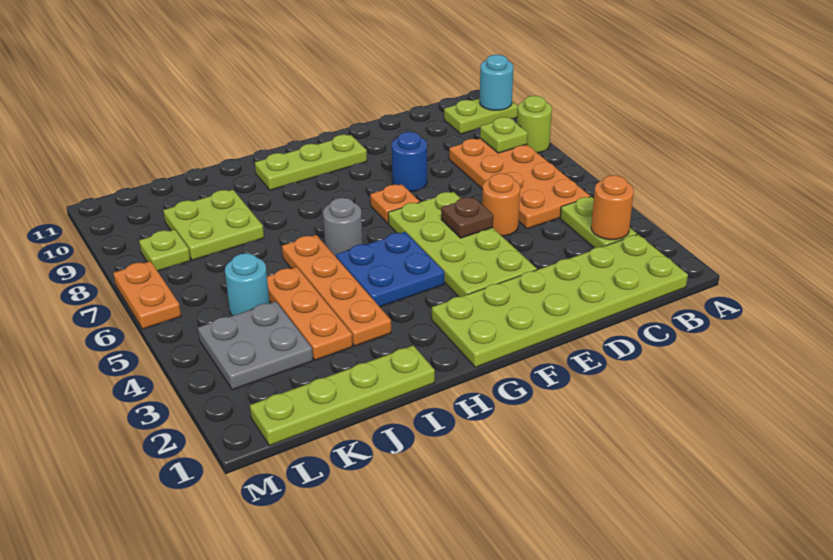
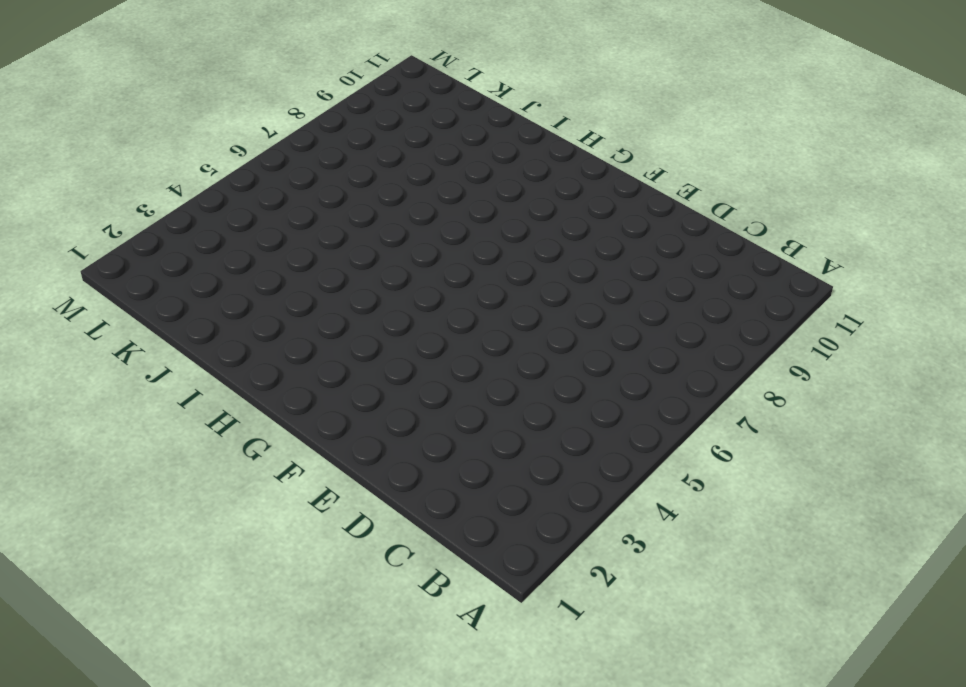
none -> lime round brick A8 level 1
none -> lime plate A10:B10 level 1
none -> lime plate B1:G2 level 1

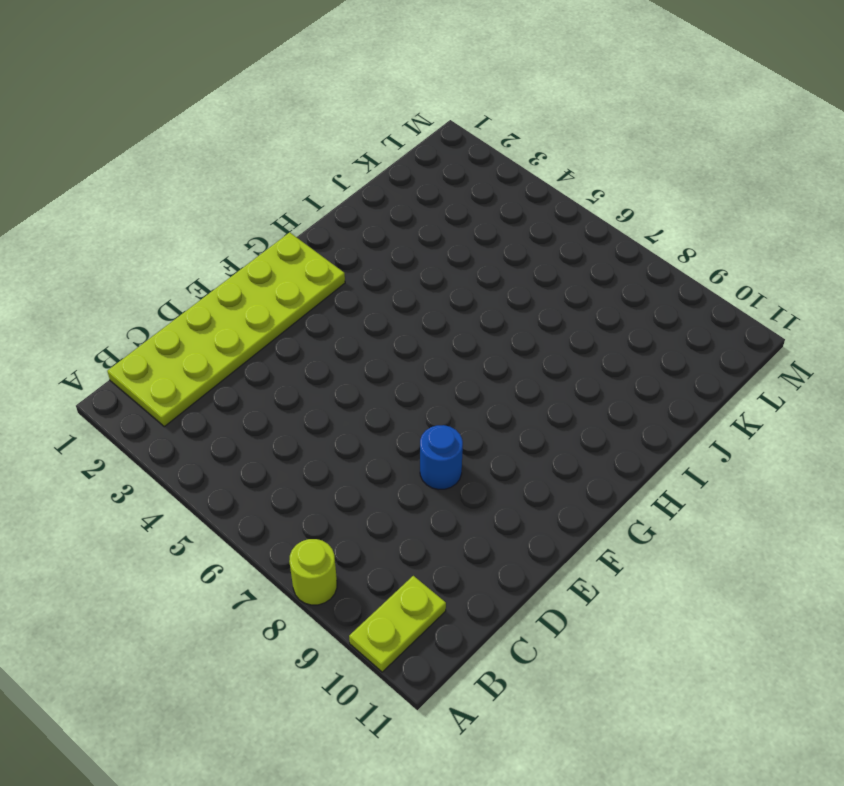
none -> lime plate B3:B4 level 1
none -> orange plate B5:C8 level 1
none -> orange round brick D5 level 1

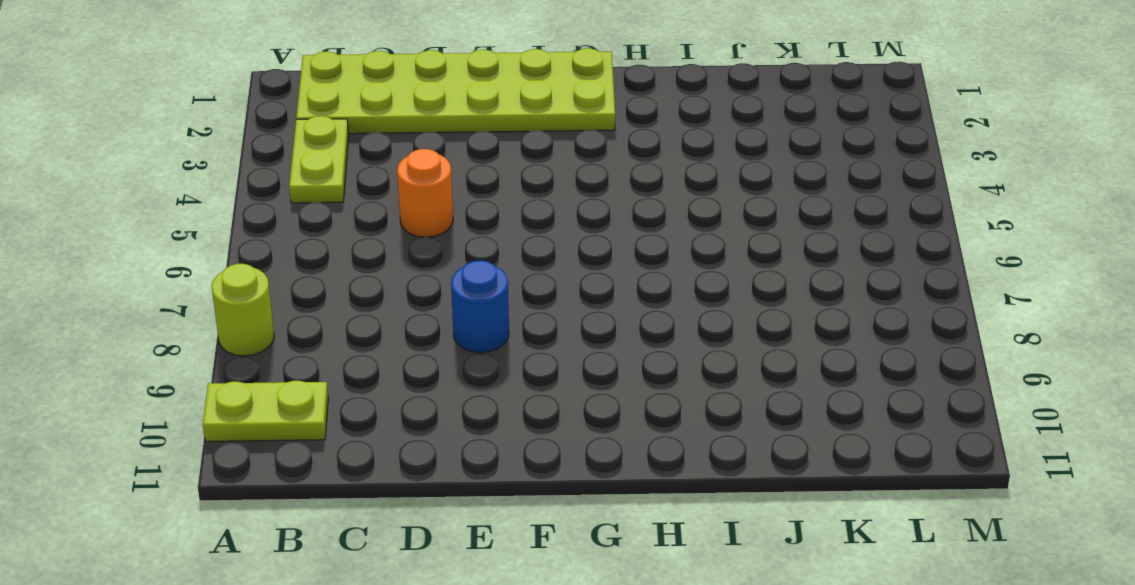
none -> orange plate B5:C8 level 1
none -> lime plate E3:F6 level 1
none -> orange plate F7 level 1

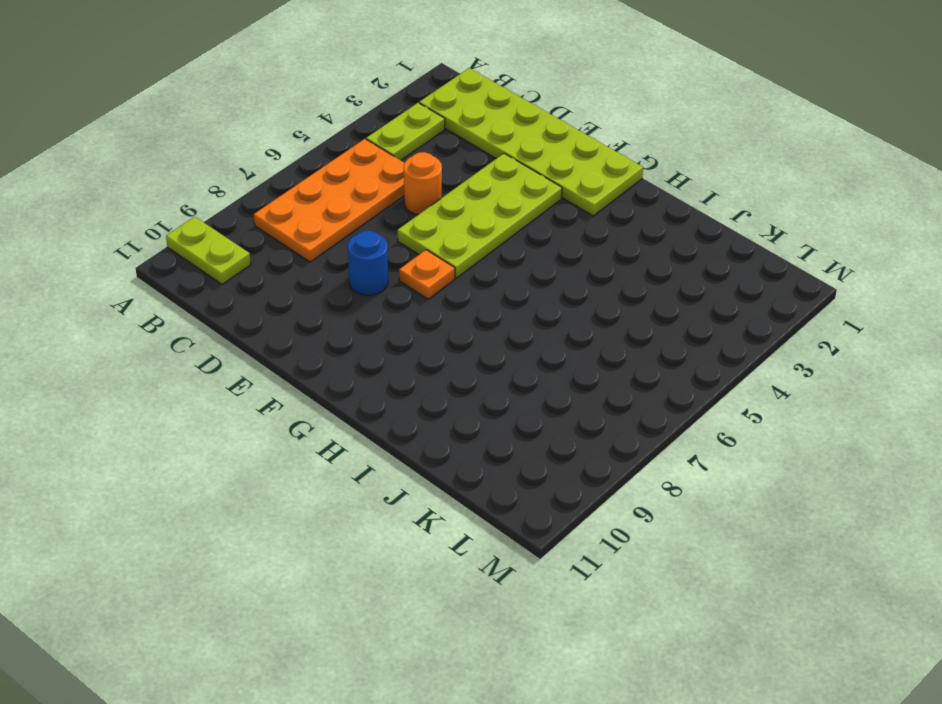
none -> lime round brick A8 level 1
none -> lime plate F10:H10 level 1
none -> blue plate G4:H5 level 1

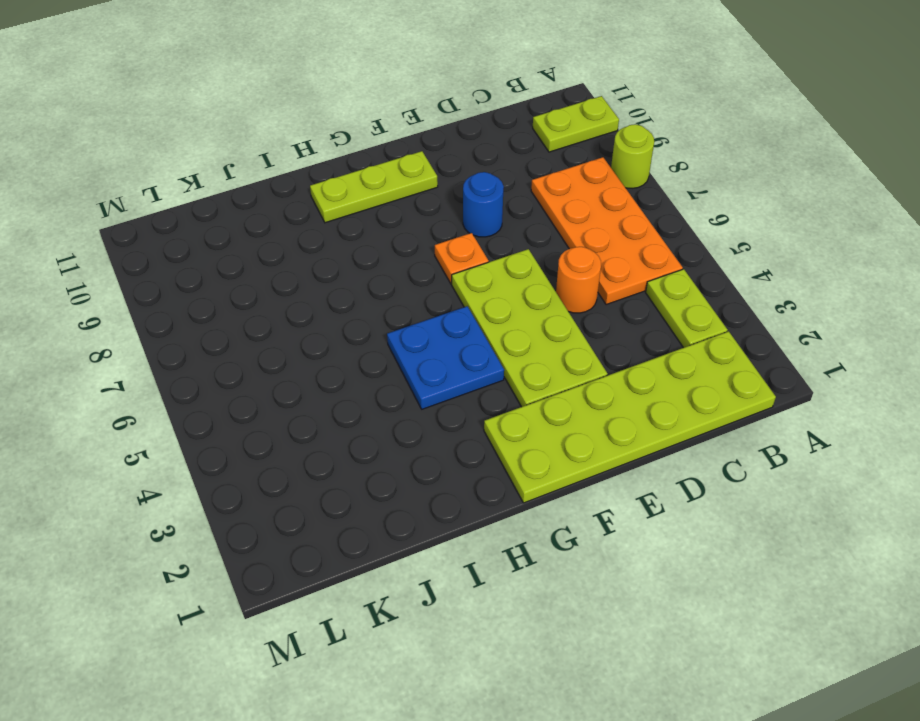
none -> grey round brick H6 level 1
none -> lime plate I1:L1 level 1
none -> orange plate I3:I6 level 1

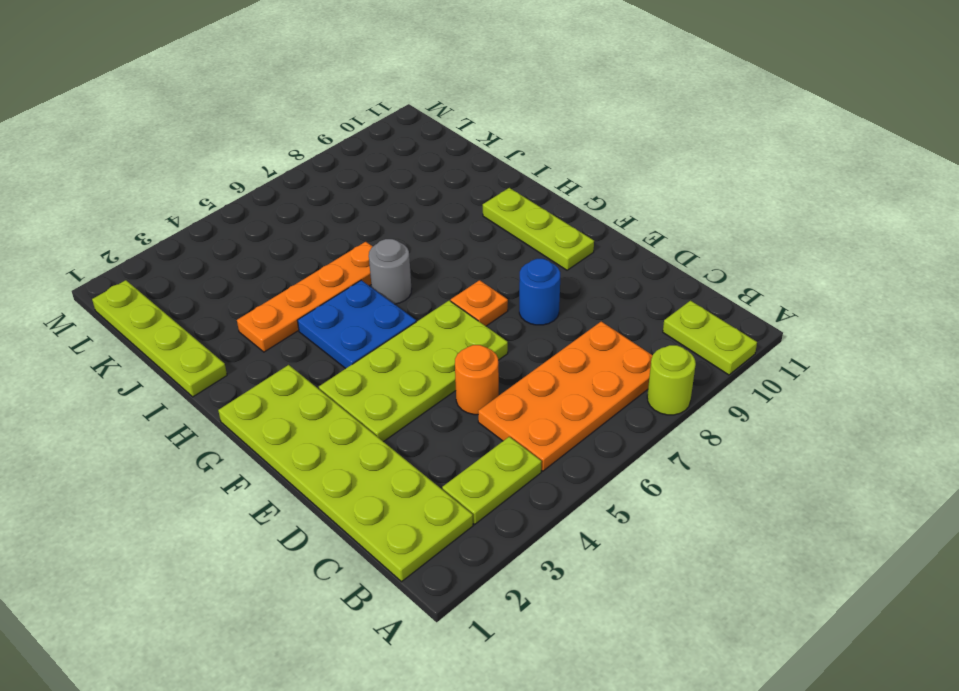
none -> orange plate J3:J5 level 1
none -> lime plate J8:K9 level 1
none -> grey plate K3:L4 level 1

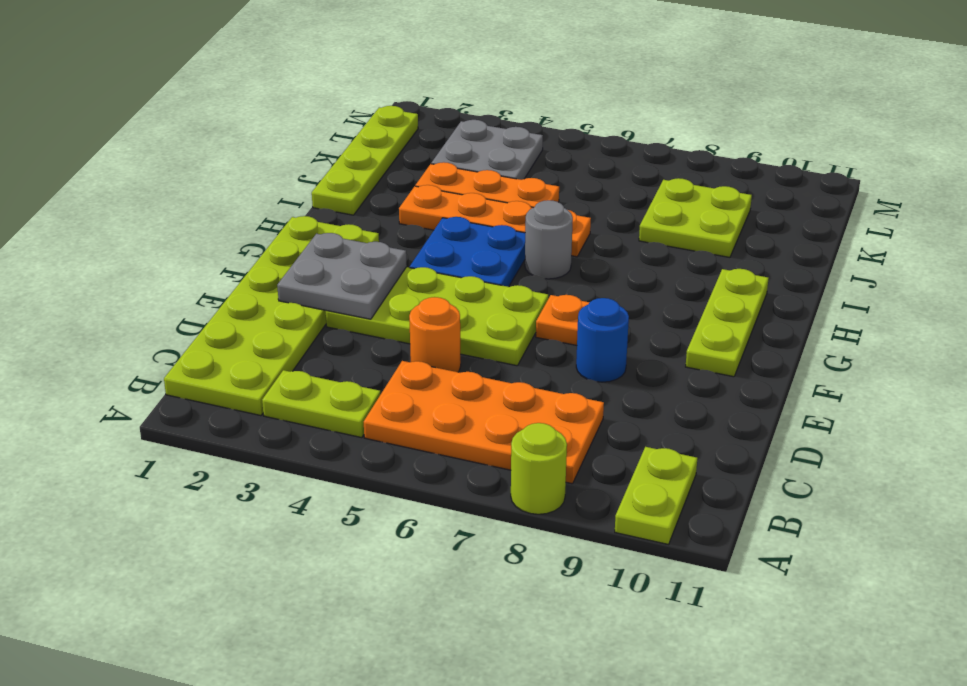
grey plate E2:F3 level 2 -> none
none -> cyan round brick K5 level 1
none -> lime plate L8 level 1
none -> orange plate M6:M7 level 1

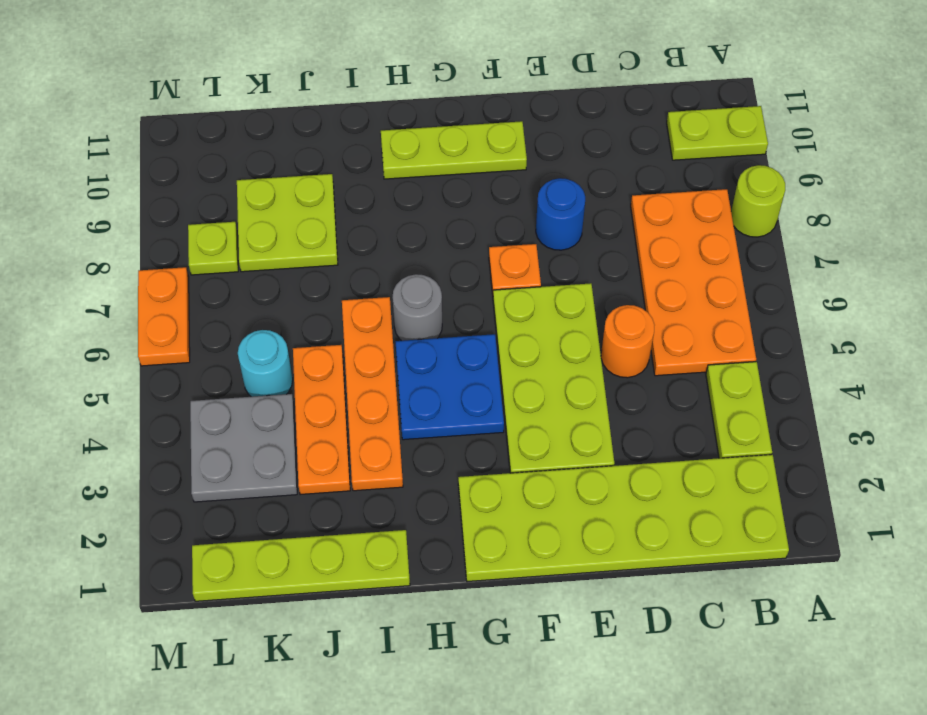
none -> cyan round brick A10 level 2
none -> orange round brick B3 level 2
none -> lime plate B8 level 2

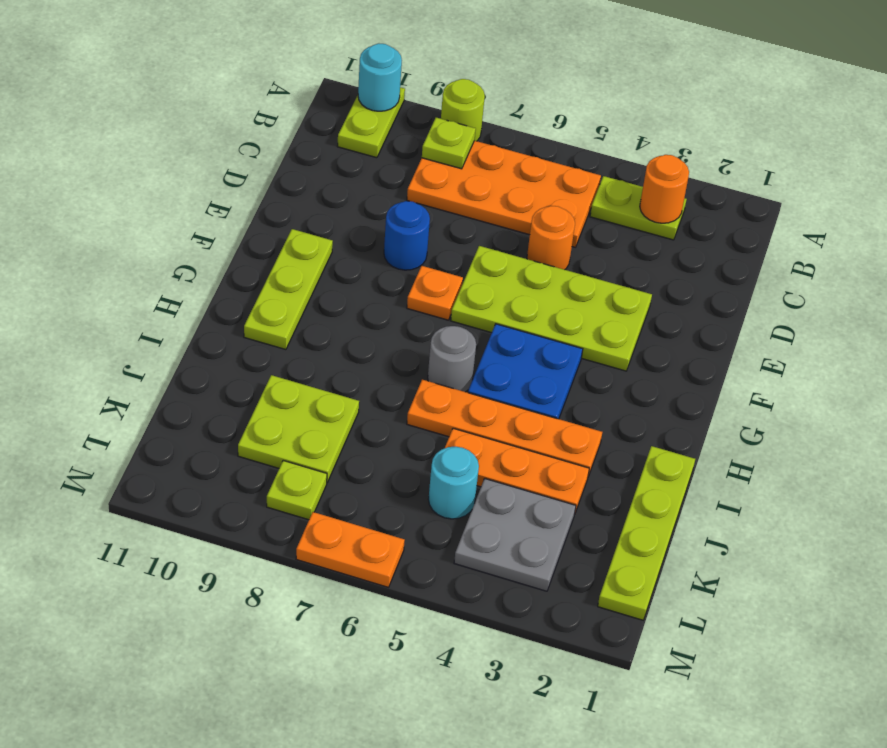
none -> lime plate B1:G2 level 1
none -> brown plate E5 level 2

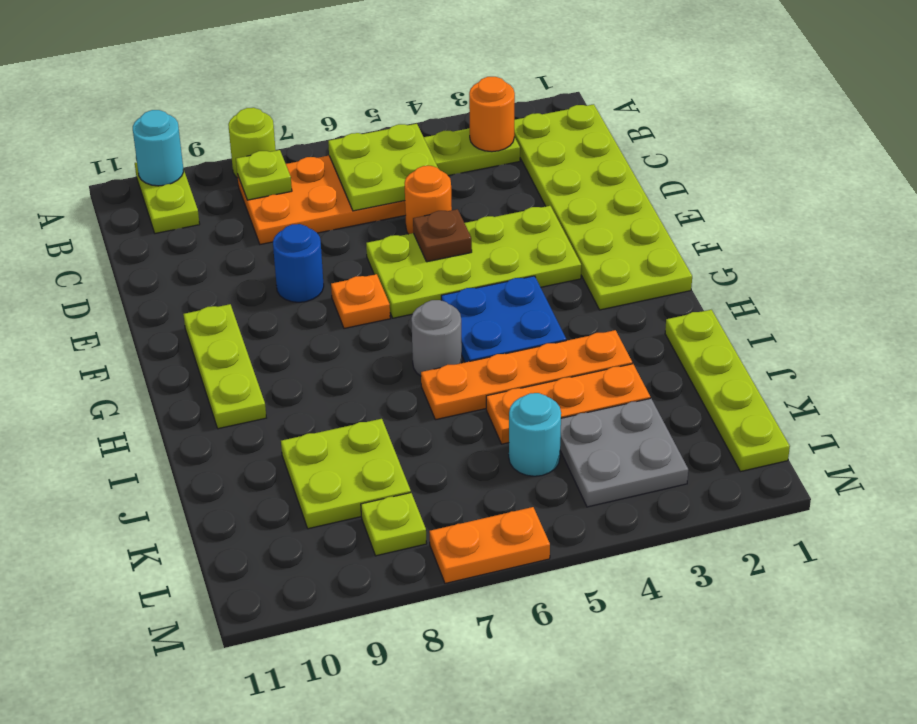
lime plate B5:C6 level 2 -> none

